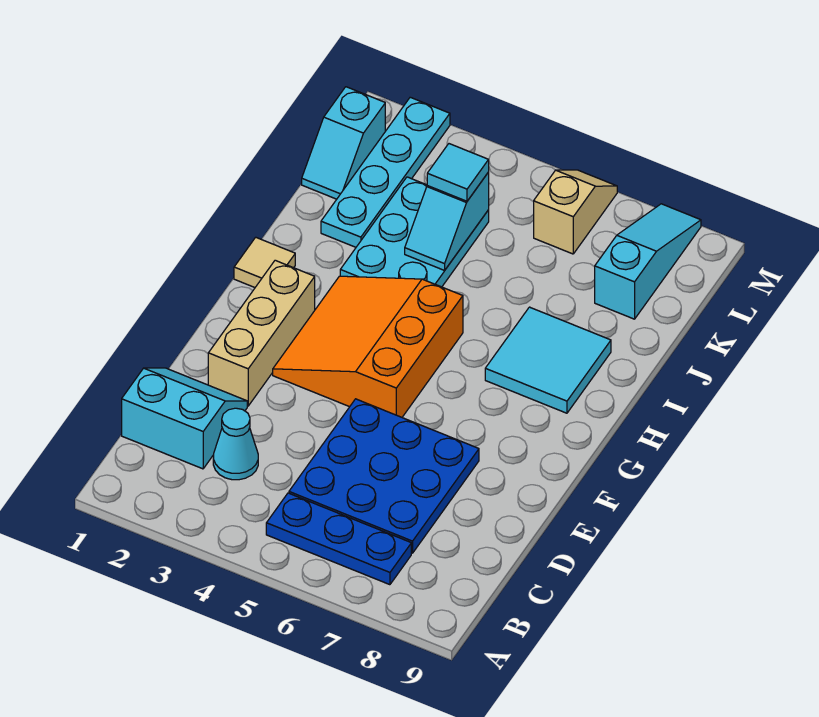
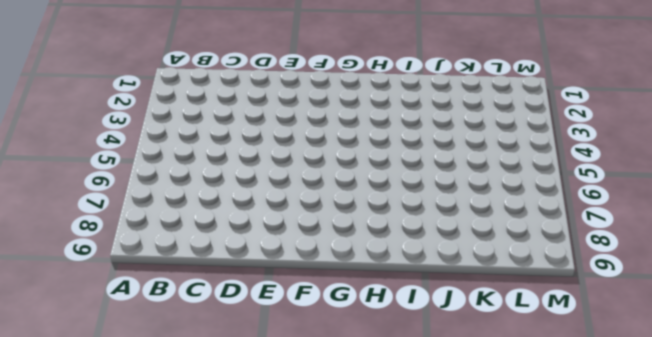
none -> blue plate B5:B7 level 1
none -> cyan slope C1:D2 level 1 top C
none -> cyan cone C3 level 1

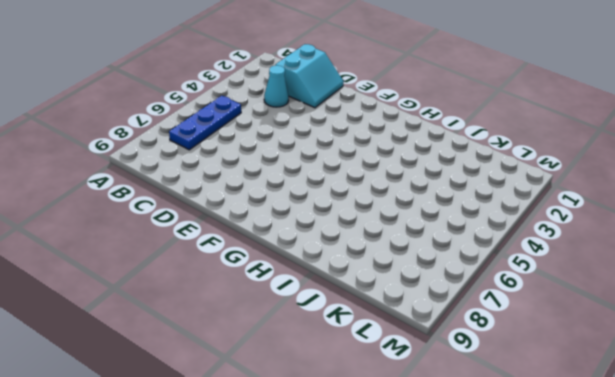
none -> blue plate C5:E7 level 1
none -> tan brick E2:G2 level 1
none -> orange slope F3:H5 level 1 top 5

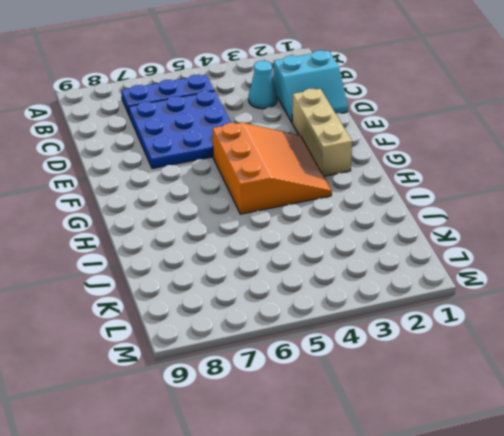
none -> tan tile H1 level 1
none -> cyan tile H7:I8 level 1
none -> cyan plate I3:K4 level 1

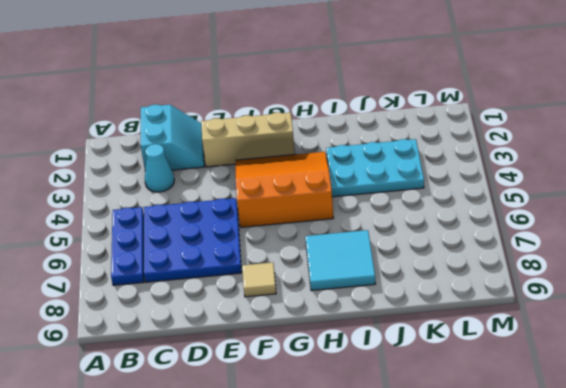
tan tile F8 level 1 -> tan tile H1 level 1
none -> cyan plate J2:M2 level 1
none -> cyan slope K1:L1 level 1 top L
none -> cyan slope K8:M8 level 1 top K

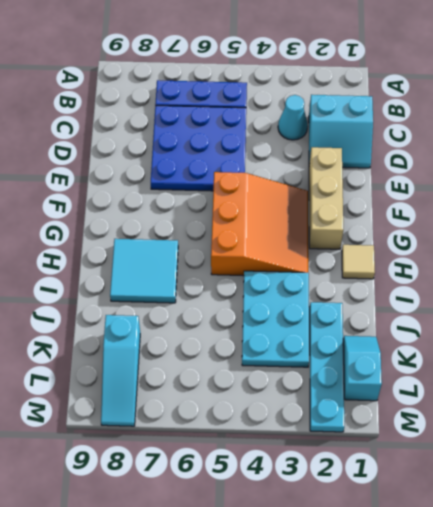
none -> tan slope L6:M6 level 1 top L
none -> cyan slope J4:K4 level 2 top K
none -> cyan tile K4 level 3

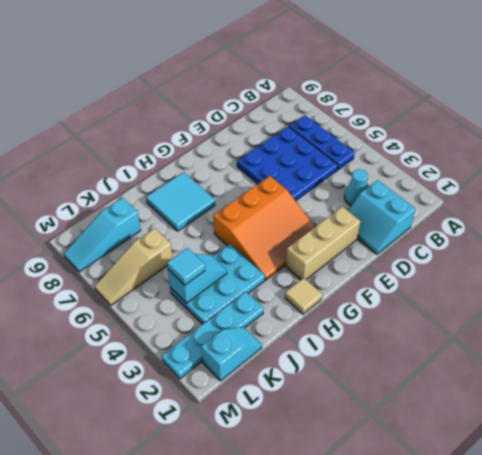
tan slope K6:M6 level 1 top K -> tan slope L6:M6 level 1 top L

